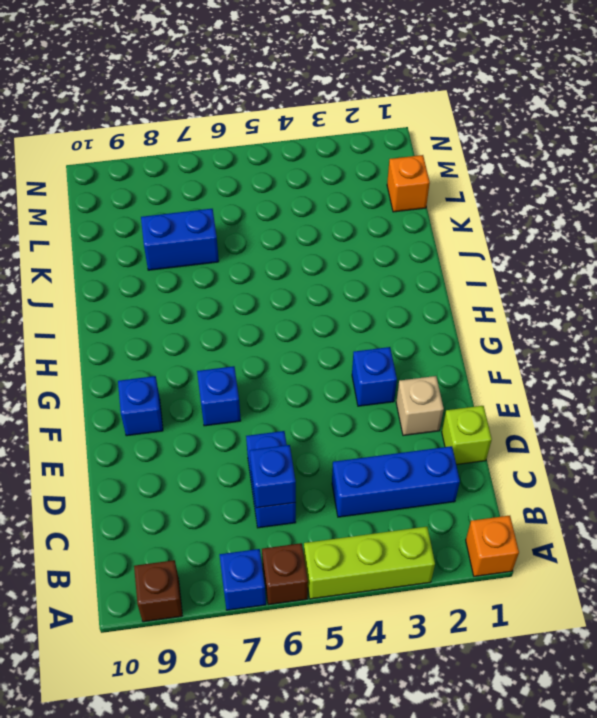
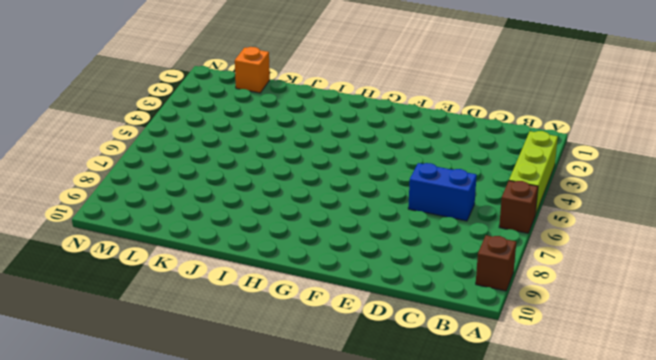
none -> orange brick A1 level 1
none -> blue brick A7 level 1
none -> blue brick C2:C4 level 1

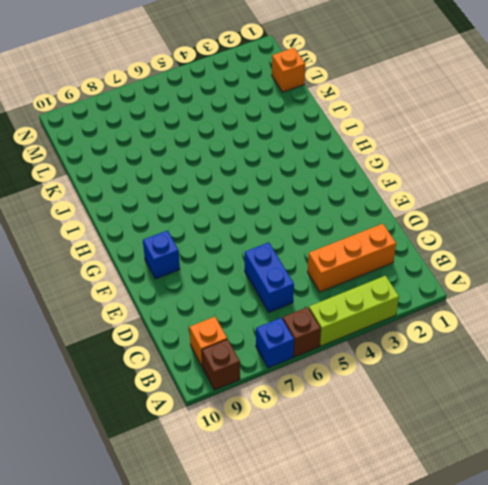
orange brick B9 level 1 -> orange brick A1 level 1
orange brick C2:C4 level 1 -> blue brick C2:C4 level 1
none -> lime brick D1 level 1
none -> tan brick E2 level 1
none -> blue brick F3 level 1

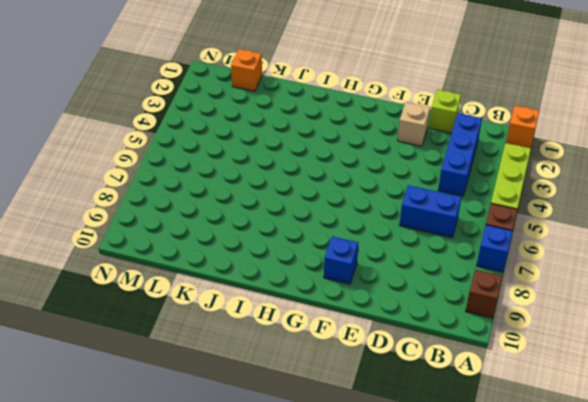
none -> blue brick F3 level 1
none -> blue brick F7 level 1
none -> blue brick K7:K8 level 1

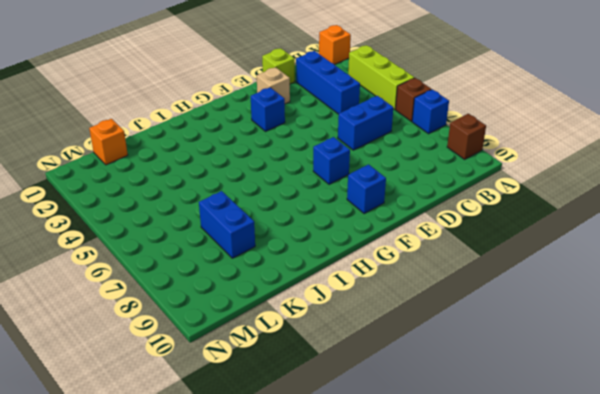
none -> blue brick C6 level 2

